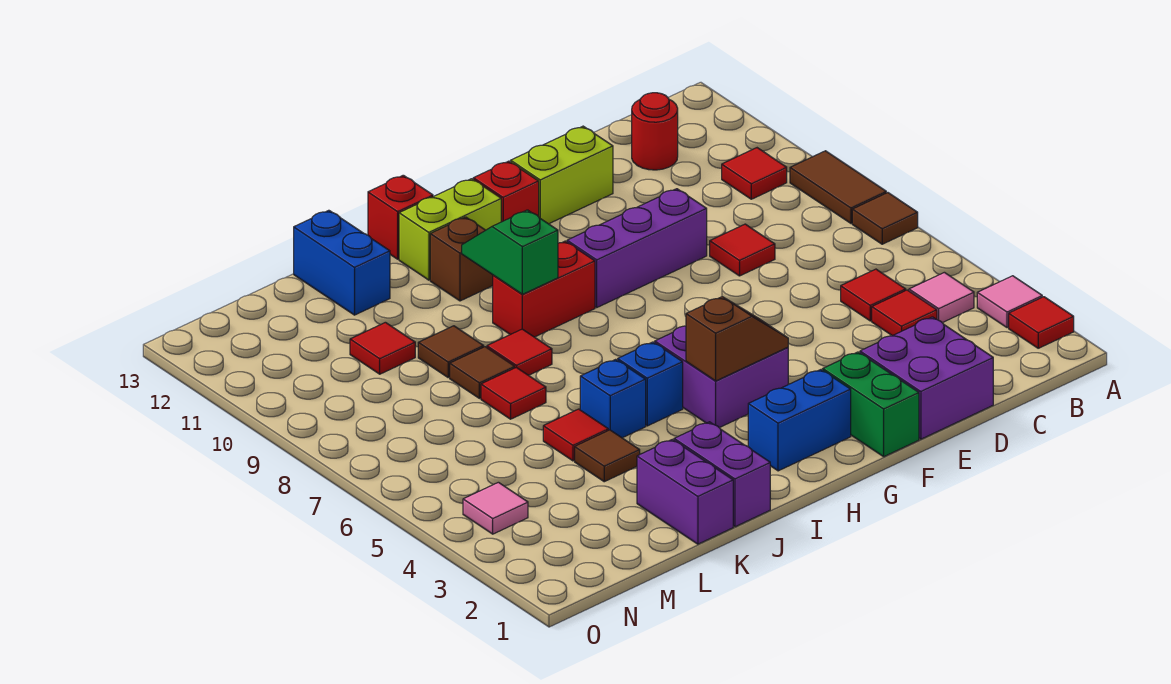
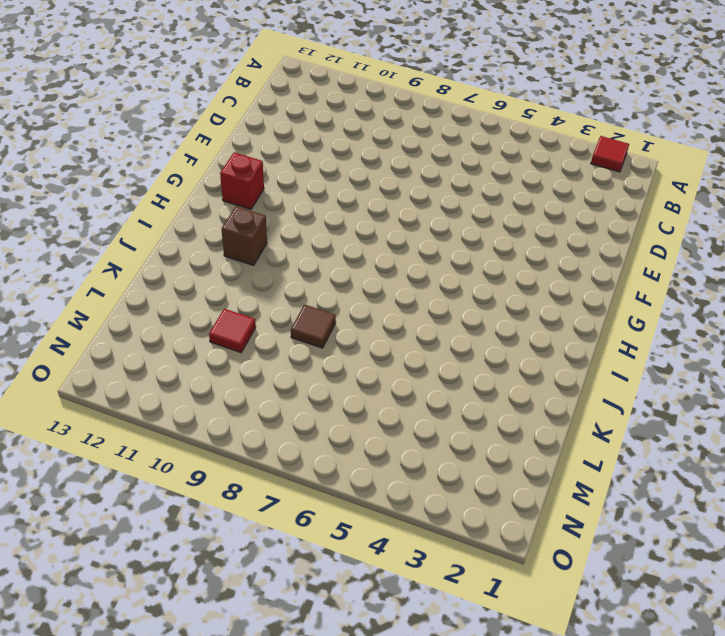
none -> pink tile A3 level 1
none -> brown tile A7 level 1
none -> brown tile A8:A9 level 1
none -> pink tile B4 level 1

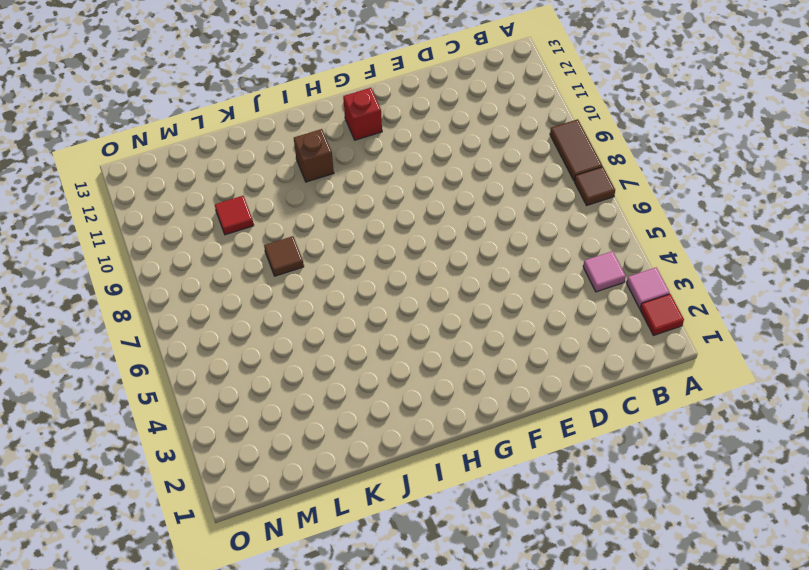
none -> red tile B10 level 1
none -> red tile C4 level 1
none -> red tile C5 level 1
none -> red round brick C12 level 1

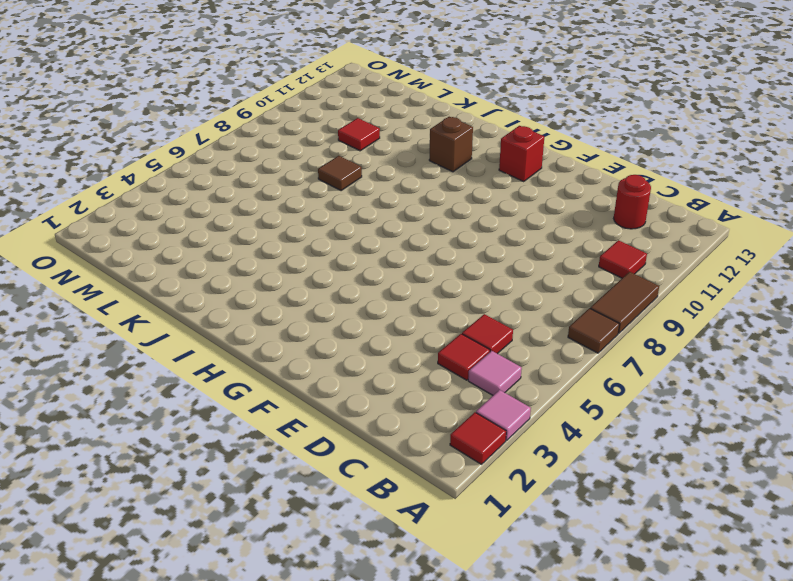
none -> purple brick D1:E2 level 1
none -> red tile D8 level 1
none -> purple brick E9:G9 level 1
none -> lime brick E12:F12 level 1

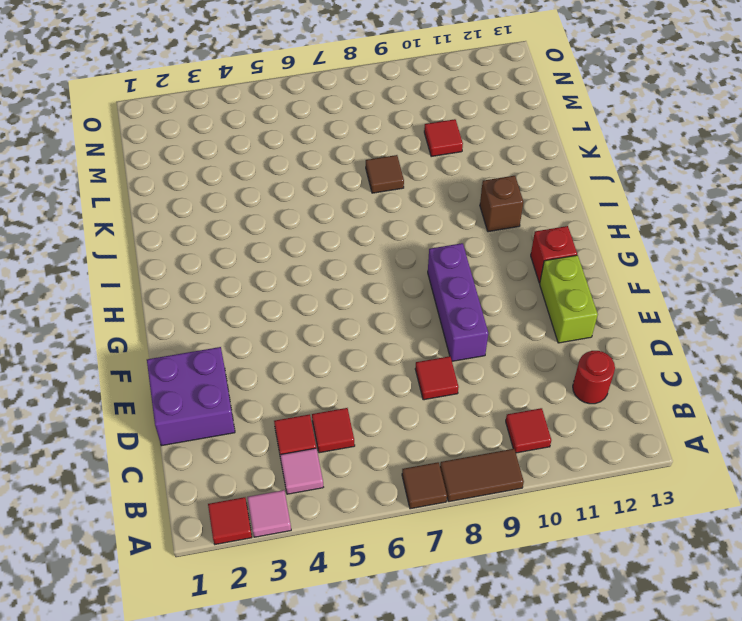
none -> green brick F1:F2 level 1
none -> blue brick G2:H2 level 1
none -> purple brick G4:H5 level 1
none -> red brick H9:I9 level 1

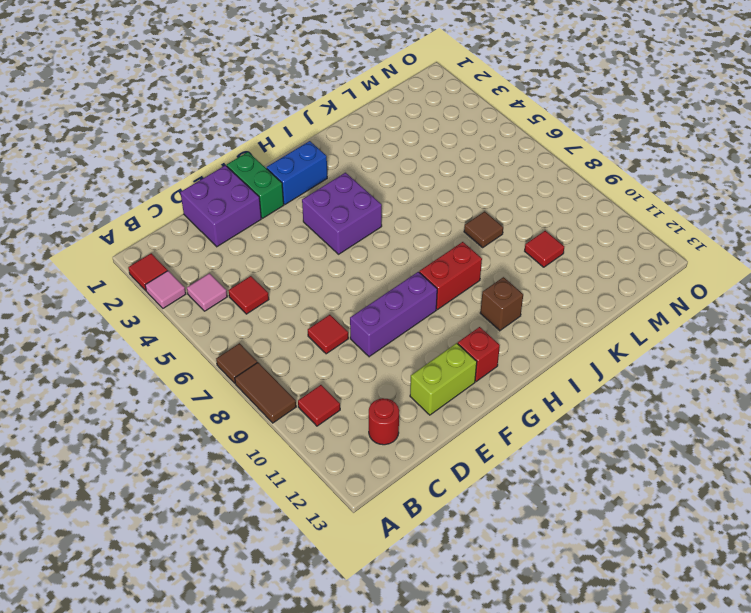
none -> red tile C4 level 1
none -> lime brick H12:I12 level 1
none -> blue brick I5 level 1
none -> red brick I13 level 1

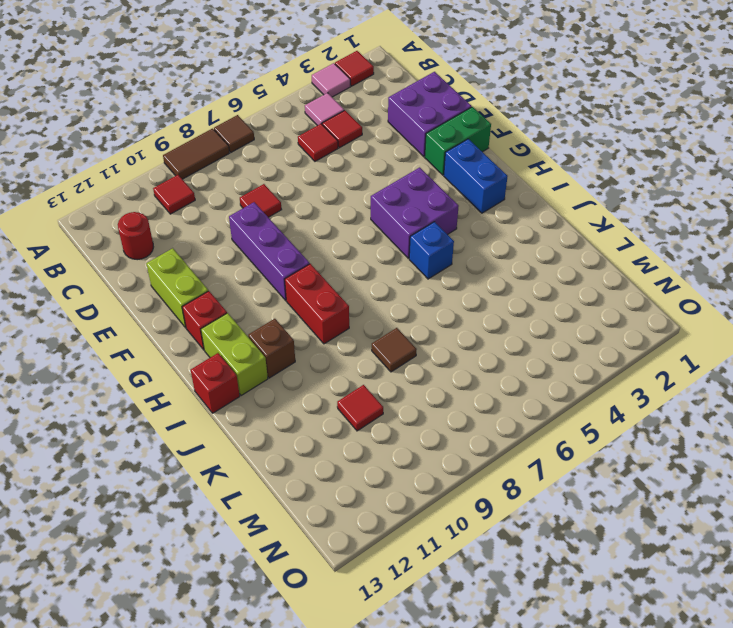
none -> purple brick J1:J2 level 1
none -> blue brick J5 level 1
none -> red tile J8 level 1
none -> purple brick K1:K2 level 1

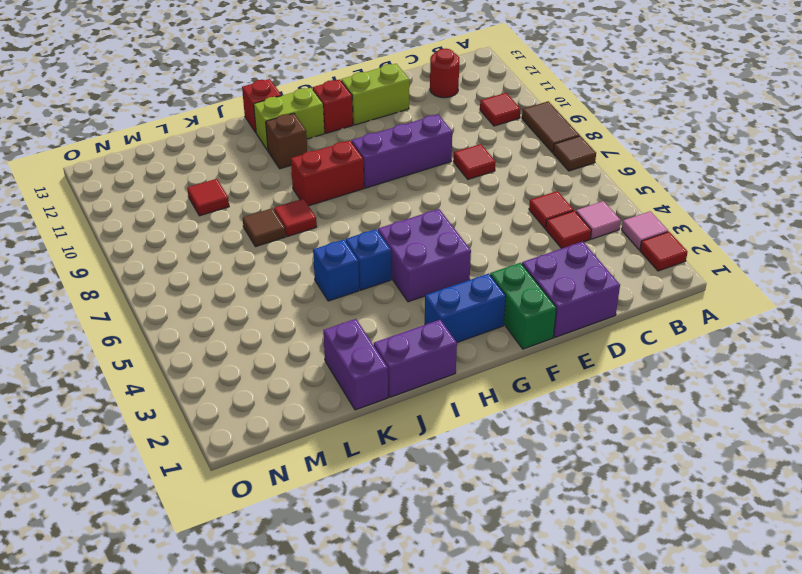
purple brick I1:J1 level 1 -> purple brick J1:J2 level 1
none -> brown tile K4 level 1
none -> red tile K5 level 1
none -> red tile K7 level 1
none -> brown tile K9 level 1

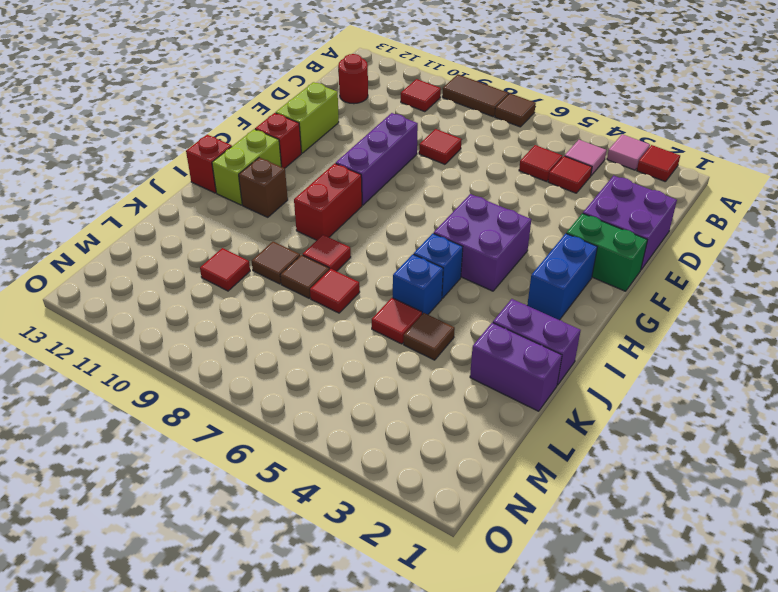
none -> blue brick K12:K13 level 1
none -> pink tile N4 level 1
none -> brown slope G4:H4 level 2 top H
none -> green slope I9:I10 level 2 top 9

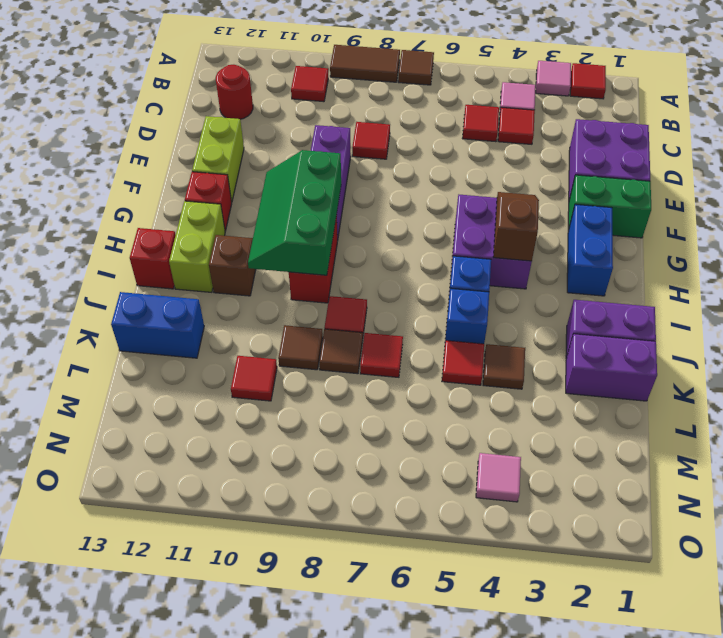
green slope G9:I10 level 2 top 9 -> green slope I9:I10 level 2 top 9

